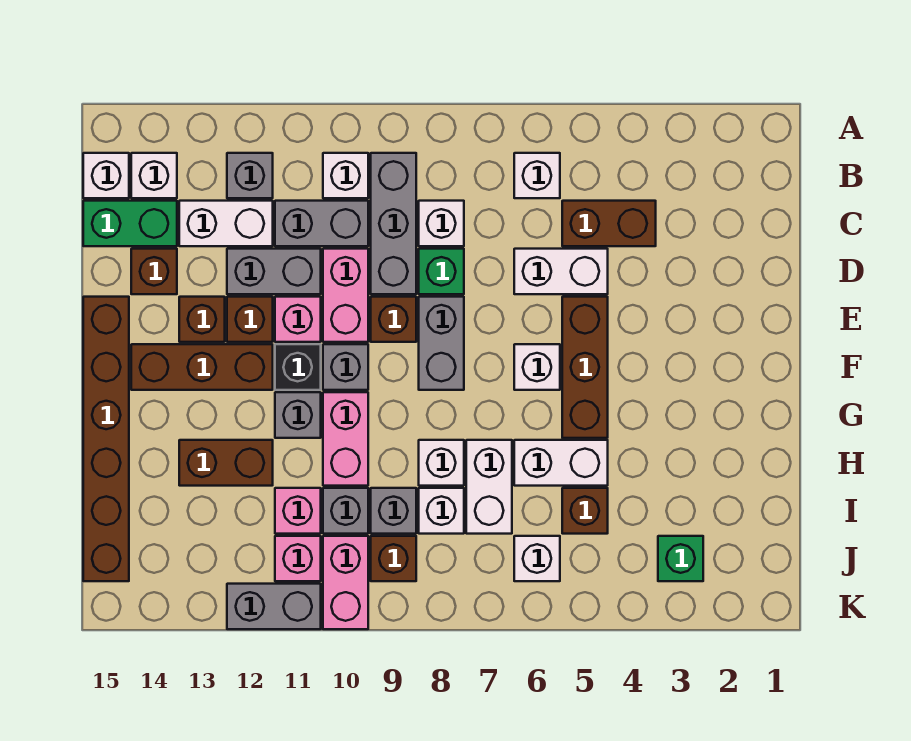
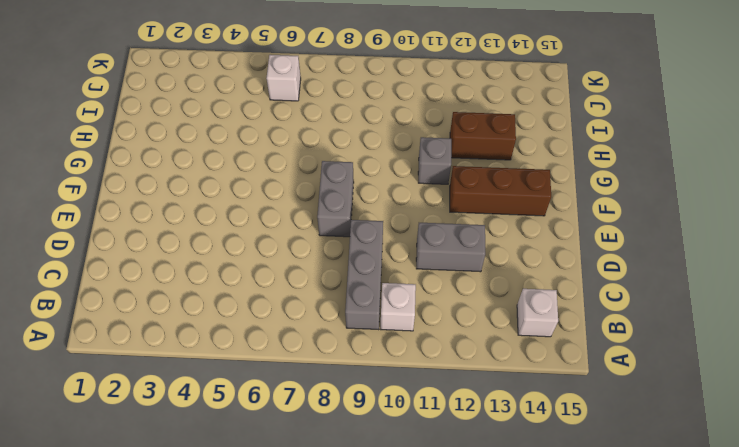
none -> white brick B6 level 1
none -> grey brick B12 level 1
none -> white brick B15 level 1
none -> brown brick C4:C5 level 1

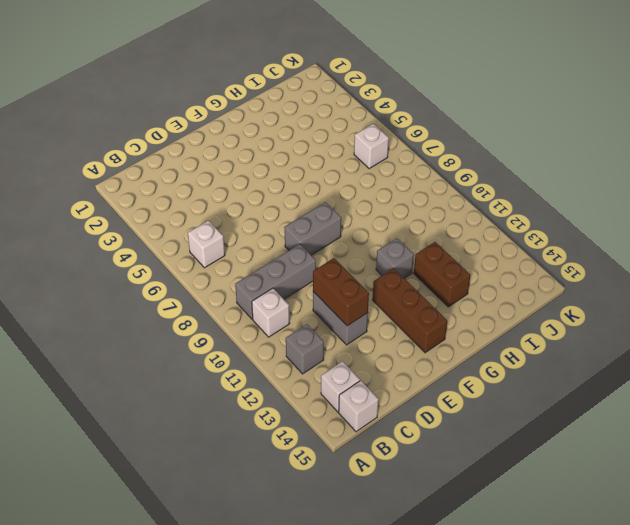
brown brick D11:D12 level 2 -> brown brick C4:C5 level 1
none -> white brick C8 level 1
none -> grey brick C10:C11 level 1
none -> white brick C12:C13 level 1
none -> green brick C14:C15 level 1

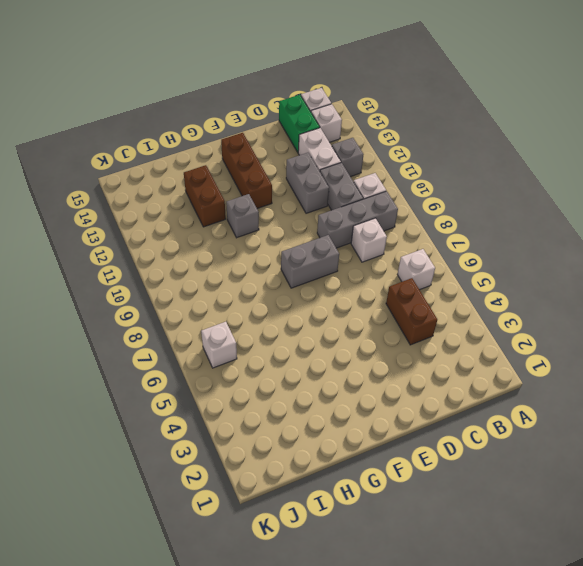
none -> white brick D5:D6 level 1
none -> green brick D8 level 1
none -> pink brick D10:E10 level 1
none -> brown brick D14 level 1

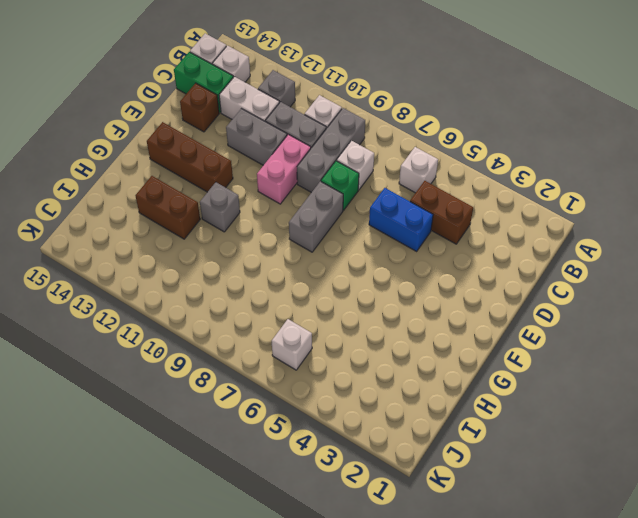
blue brick D5:D6 level 1 -> white brick D5:D6 level 1
none -> brown brick E5:G5 level 1
none -> brown brick E9 level 1
none -> pink brick E11 level 1
none -> brown brick E12 level 1

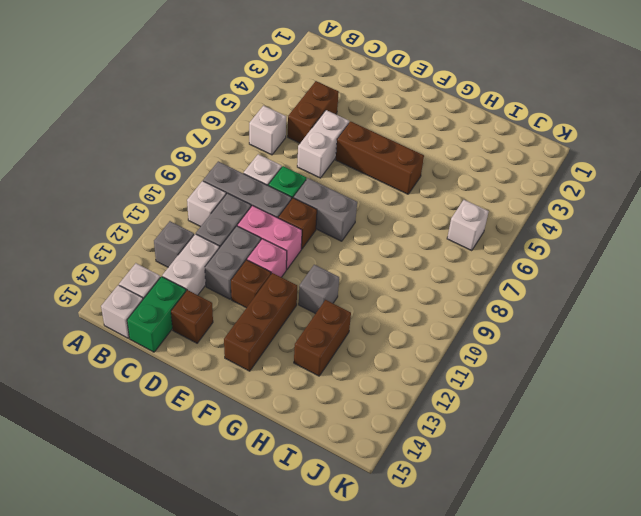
none -> brown brick E13 level 1
none -> brown brick E15:J15 level 1
none -> white brick F6 level 1
none -> grey brick F10 level 1

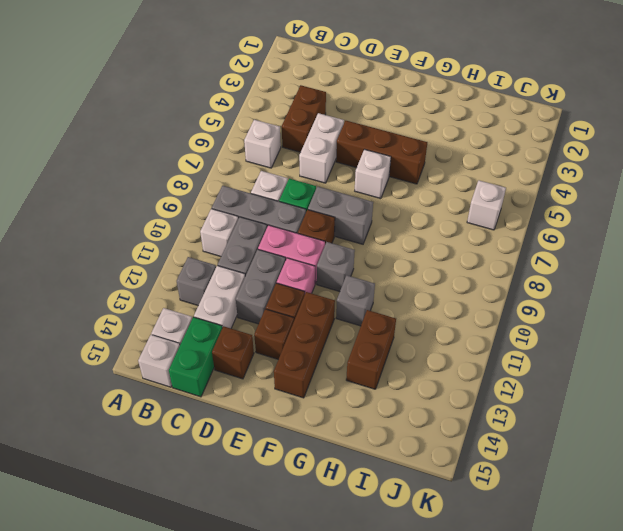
none -> brown brick E15:J15 level 1
none -> black brick F11 level 1
none -> pink brick G10:H10 level 1
none -> white brick H5:H6 level 1

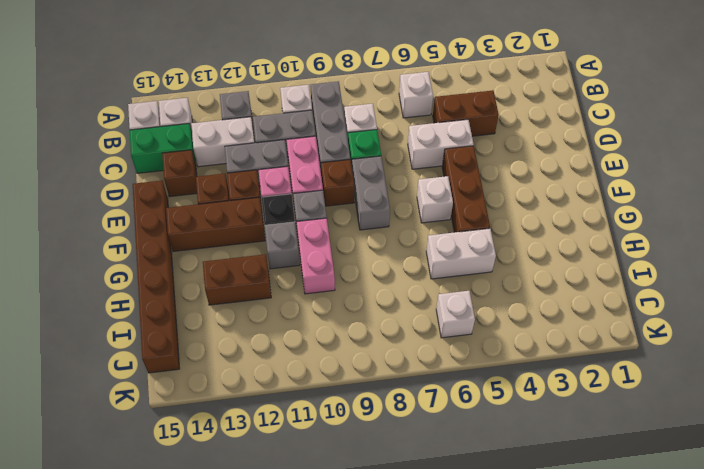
none -> white brick H7:I7 level 1
none -> white brick H8 level 1
none -> brown brick I5 level 1
none -> white brick I8 level 1

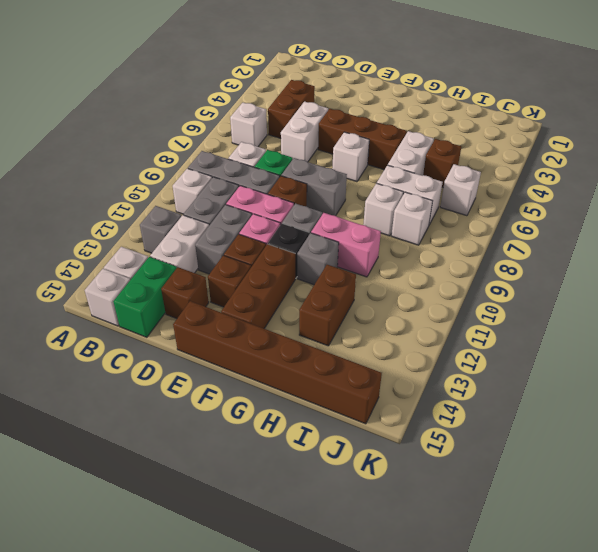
none -> grey brick I9 level 1
none -> grey brick I10 level 1
none -> pink brick I11 level 1
none -> green brick J3 level 1

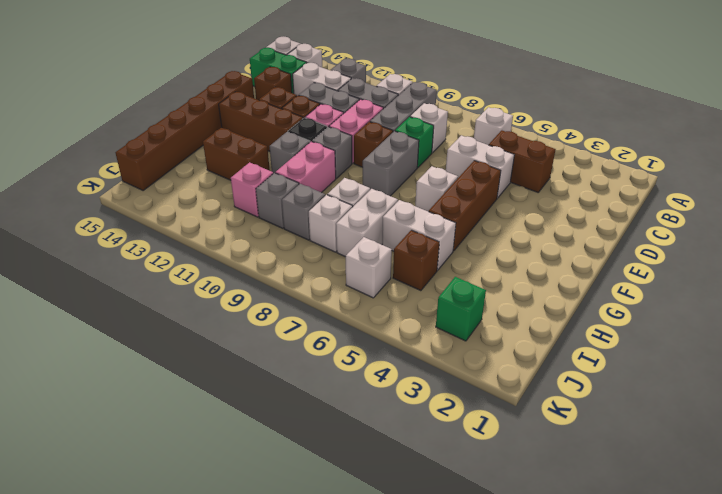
none -> brown brick J9 level 1
none -> pink brick J10:K10 level 1
none -> pink brick J11 level 1
none -> grey brick K11:K12 level 1

